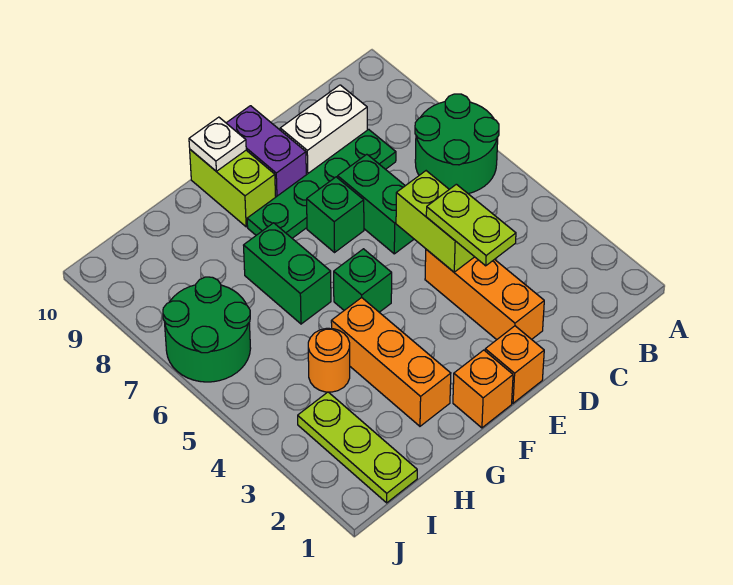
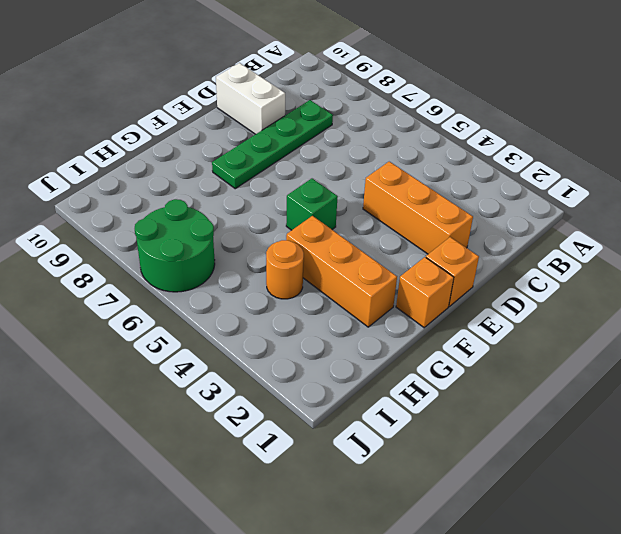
white brick D9:D10 level 1 -> white brick C9:D9 level 1
none -> green round brick A6:B7 level 1
none -> green brick D6:D7 level 1
none -> green brick E7 level 1

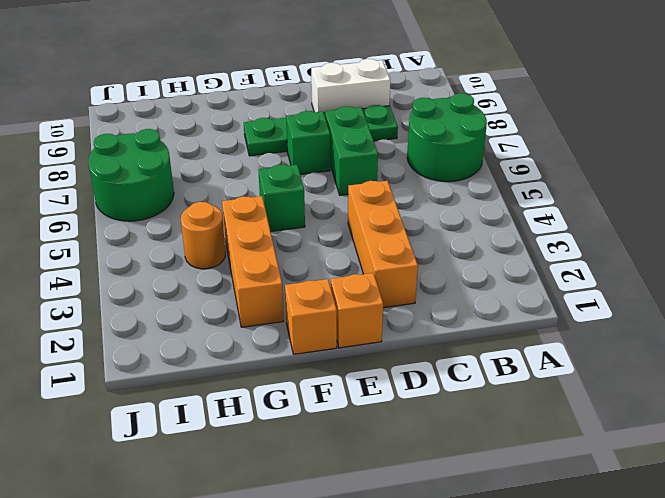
none -> purple brick E9:E10 level 1
none -> lime brick F9:F10 level 1
none -> green brick G6:G7 level 1

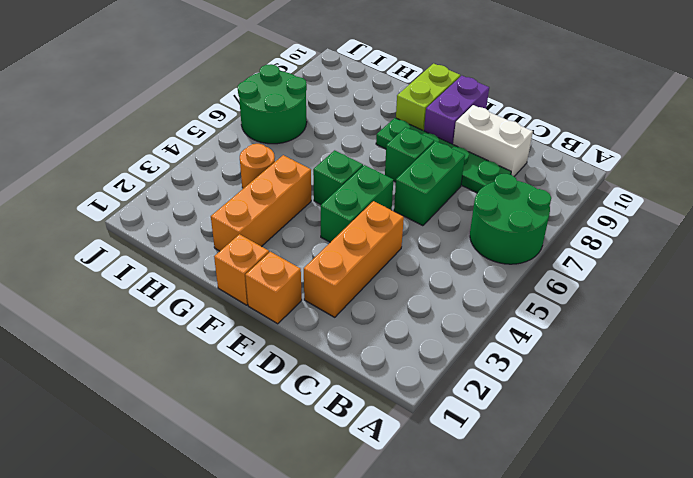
green brick E4:E5 level 1 -> green brick G6:G7 level 1
none -> lime plate I1:I3 level 1
none -> lime brick D4:D5 level 2
none -> white plate F10 level 2

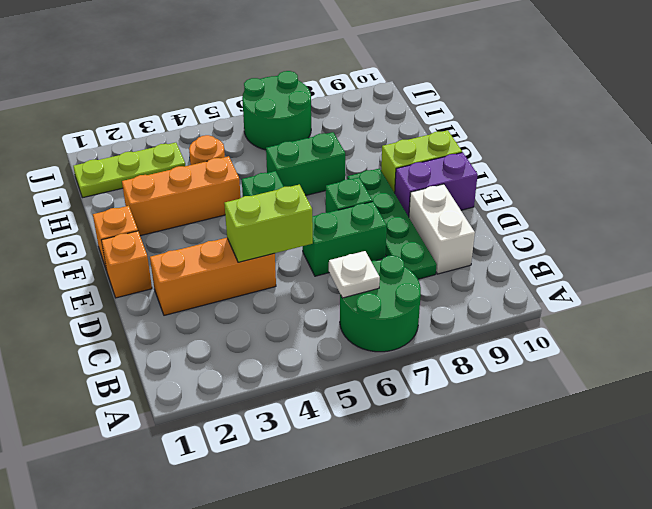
white plate B6 level 2 -> white plate F10 level 2
none -> lime plate D3:D4 level 3

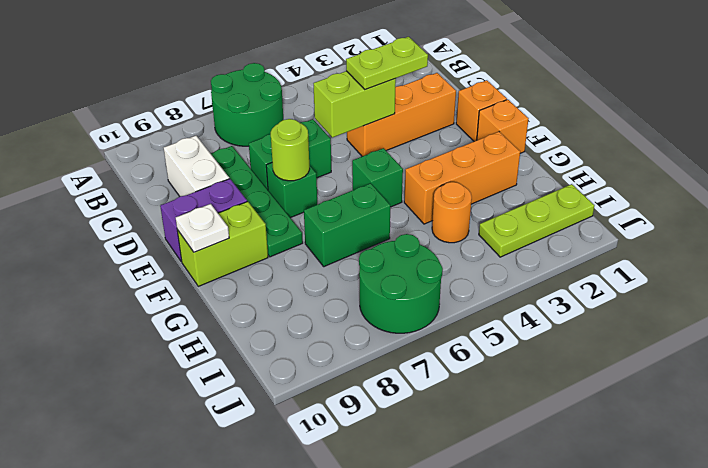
lime round brick E7 level 2 -> none

